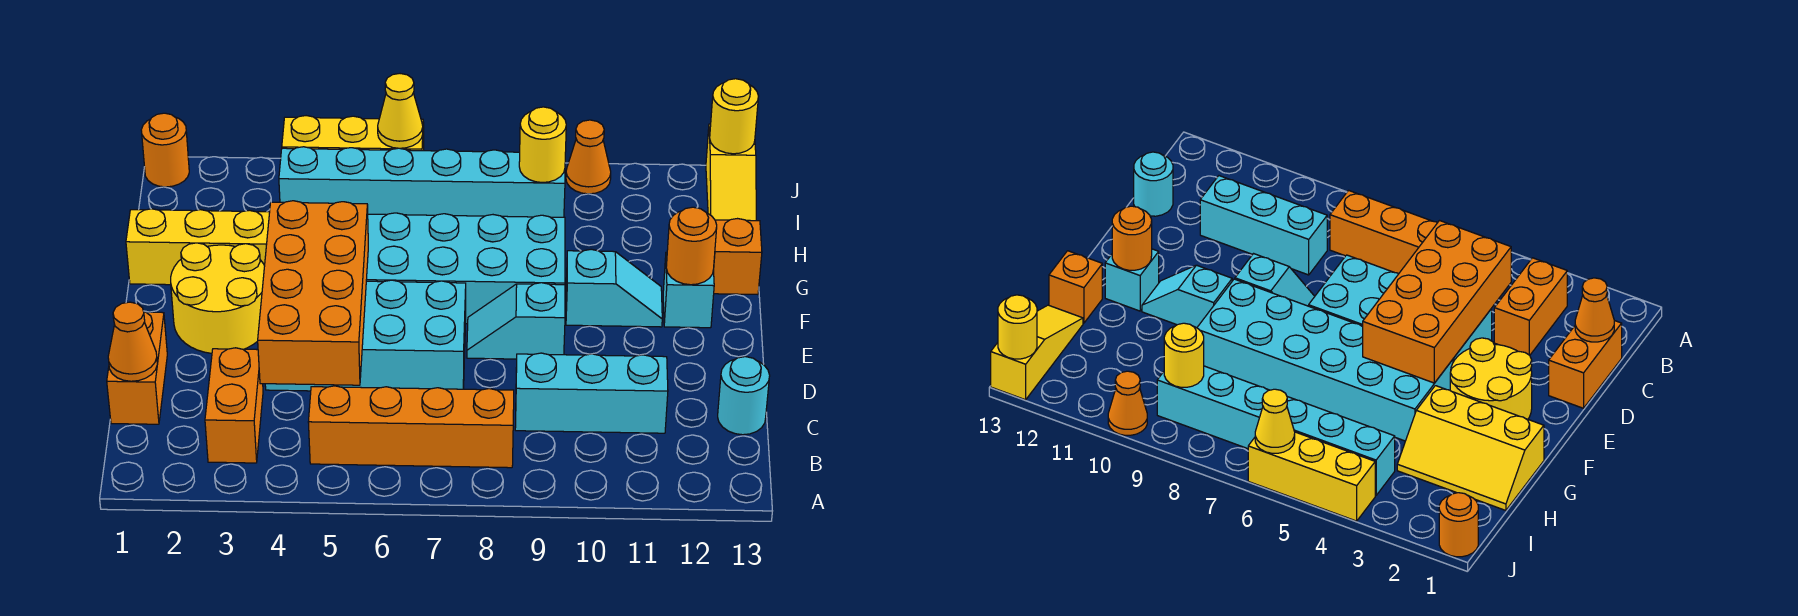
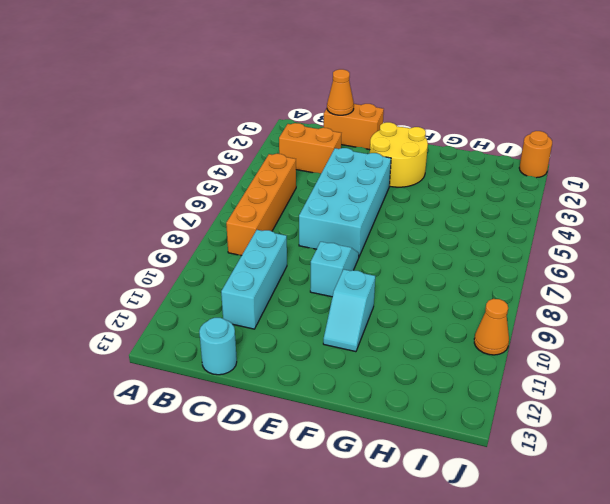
none -> cyan brick F4:G9 level 1
none -> cyan brick F12 level 1
none -> yellow slope G1:H3 level 1 top G

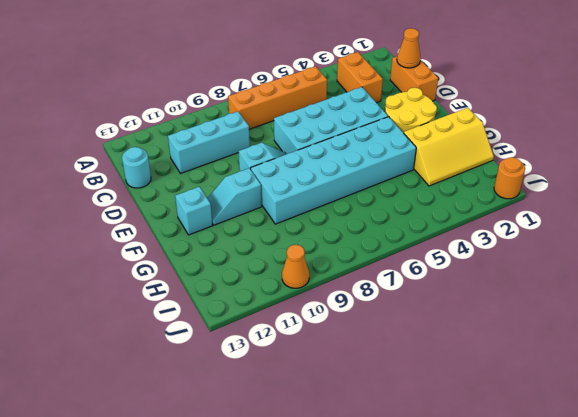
none -> orange brick G13 level 1
none -> yellow slope H13:J13 level 1 top J
none -> cyan brick I4:I9 level 1

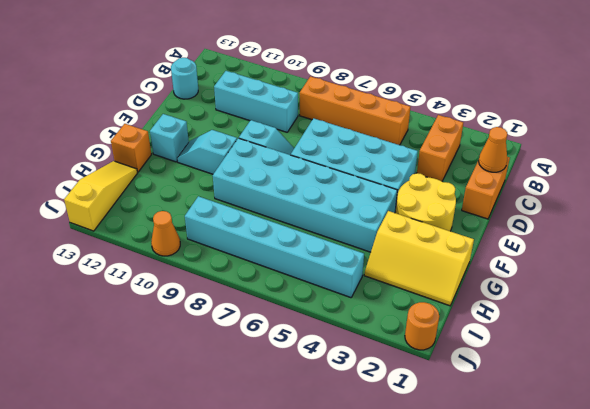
none -> yellow brick J4:J6 level 1
none -> orange brick C4:F5 level 2
none -> orange round brick F12 level 2

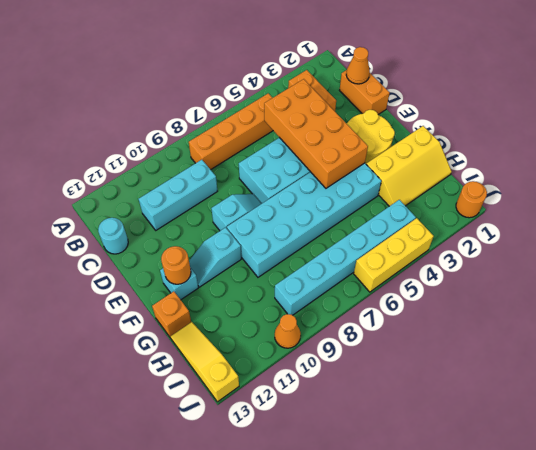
none -> yellow round brick I9 level 2
none -> yellow cone J6 level 2
none -> yellow round brick J13 level 2

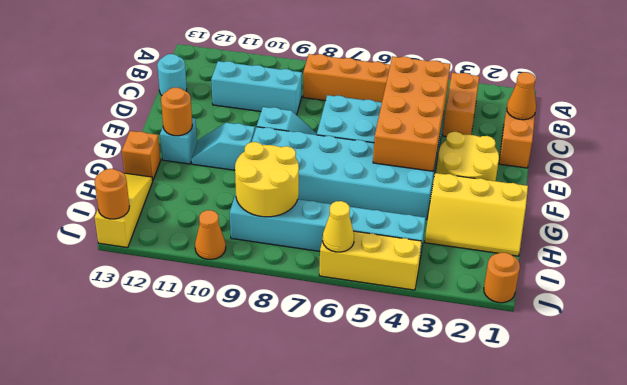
yellow round brick H8:I9 level 2 -> yellow round brick I9 level 2
orange round brick J13 level 2 -> yellow round brick J13 level 2

